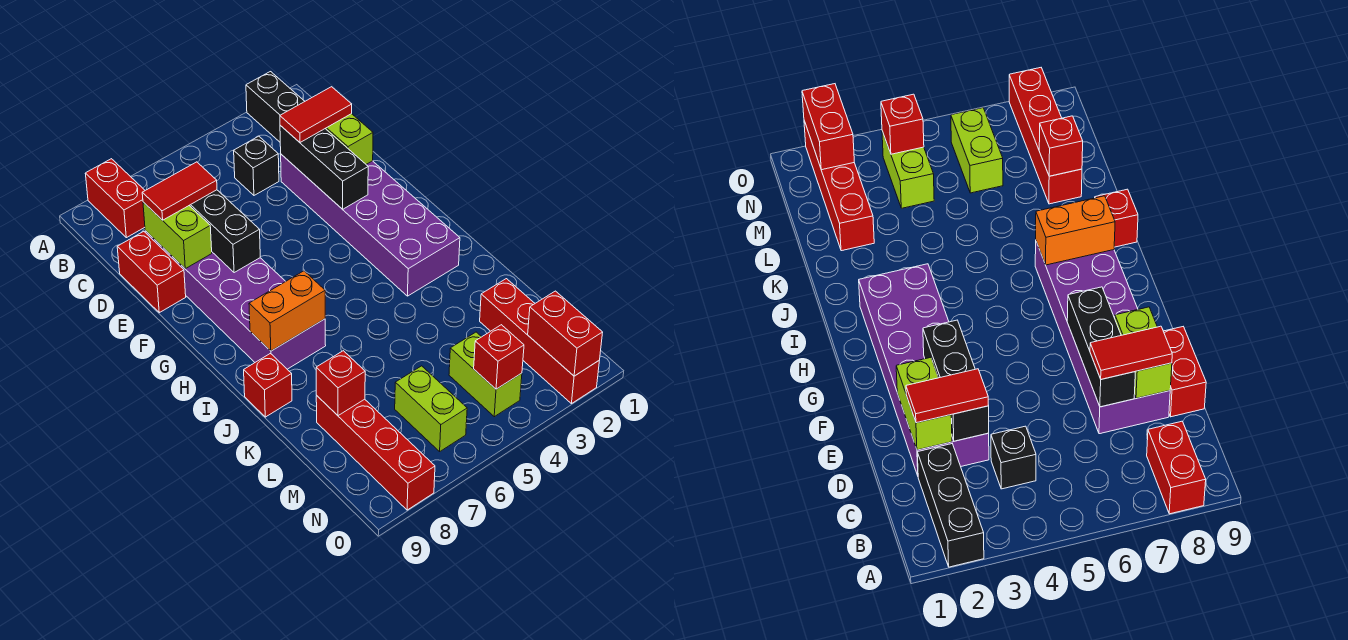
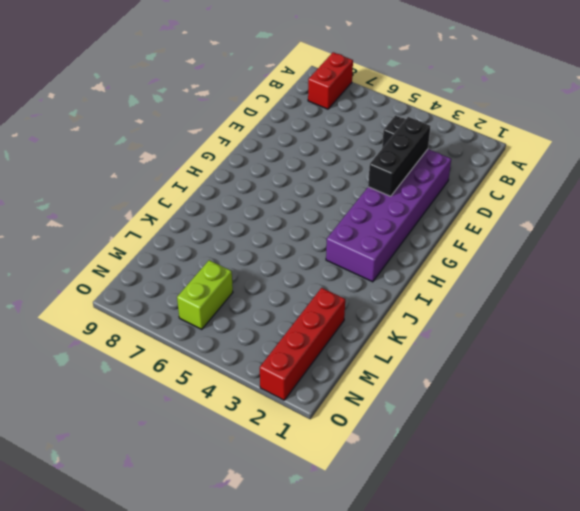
none -> black brick A2:C2 level 1
none -> purple brick D7:I8 level 1
none -> red brick D9:E9 level 1

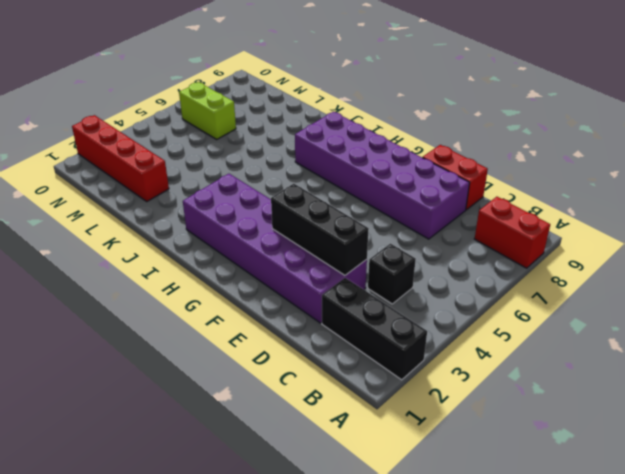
none -> red brick J9 level 1
none -> red brick L8:O8 level 1
none -> lime brick M4:N4 level 1

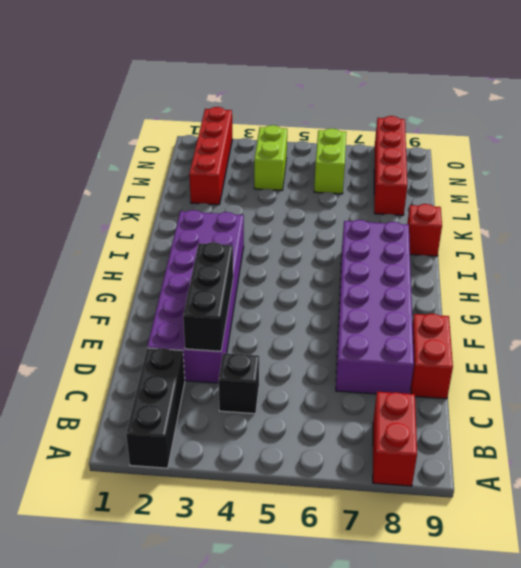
none -> lime brick D2:E2 level 2
none -> black brick D7:F7 level 2
none -> lime brick D8:E8 level 2

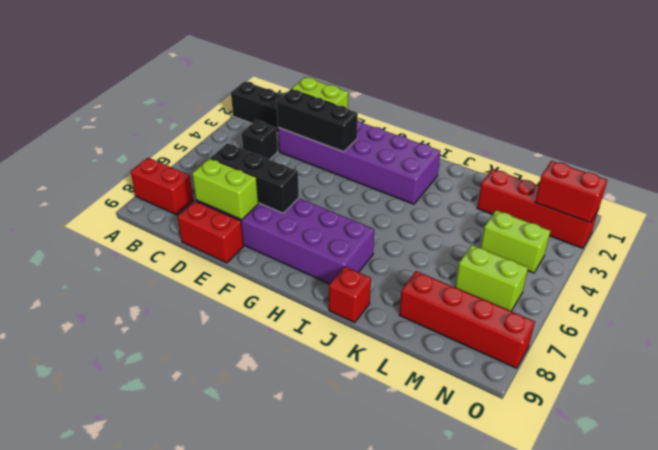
none -> orange brick I7:I8 level 2
none -> red brick L8 level 2
none -> red brick N4 level 2

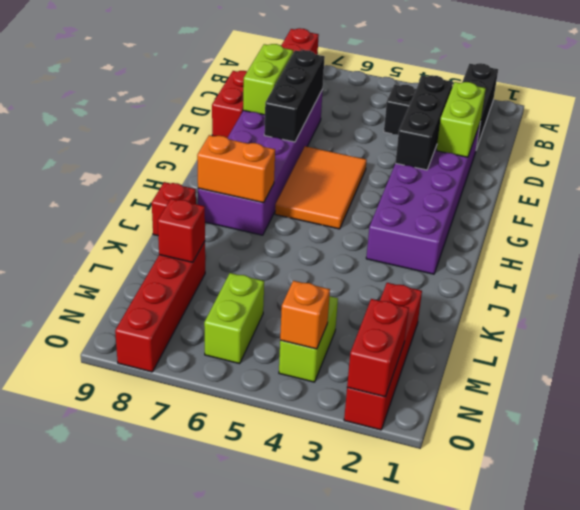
orange tile F5:H6 level 1 -> none
orange brick N4 level 2 -> red brick N4 level 2
none -> red tile D2:D3 level 3
none -> red tile D7:D8 level 3

